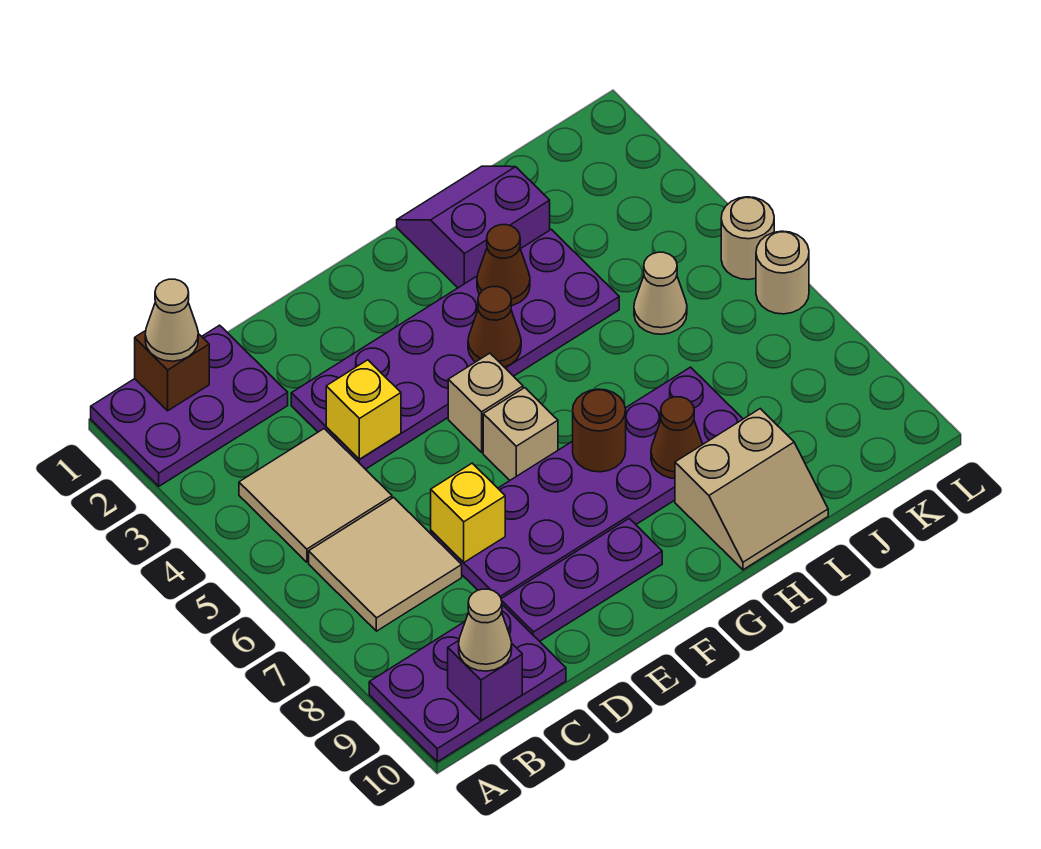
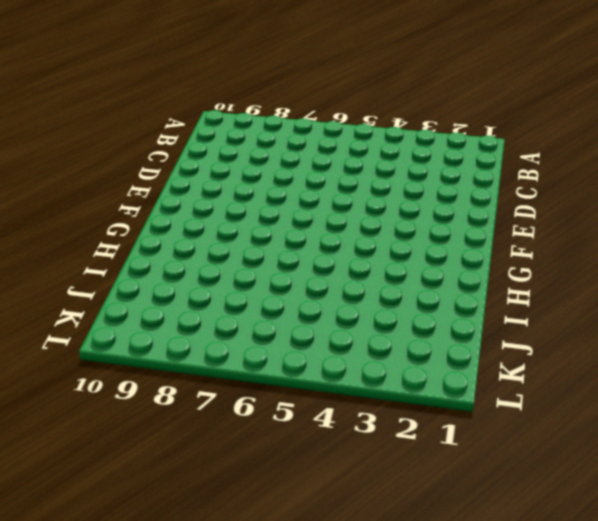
none -> purple plate A1:C2 level 1
none -> purple plate A9:C10 level 1
none -> tan tile B4:C5 level 1

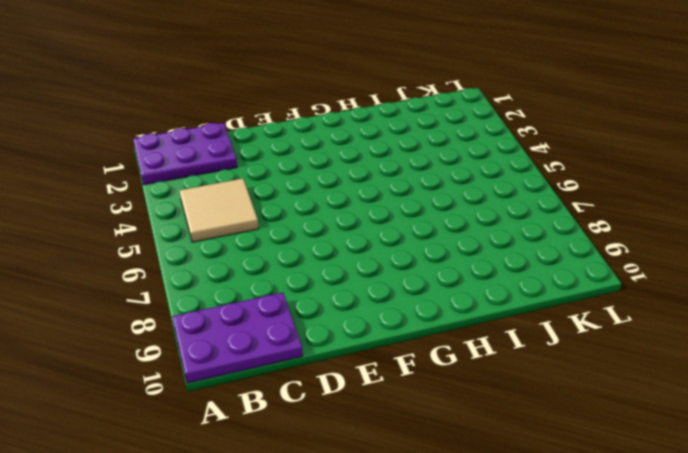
none -> tan tile B6:C7 level 1
none -> purple plate D3:I4 level 1
none -> purple plate D7:I8 level 1

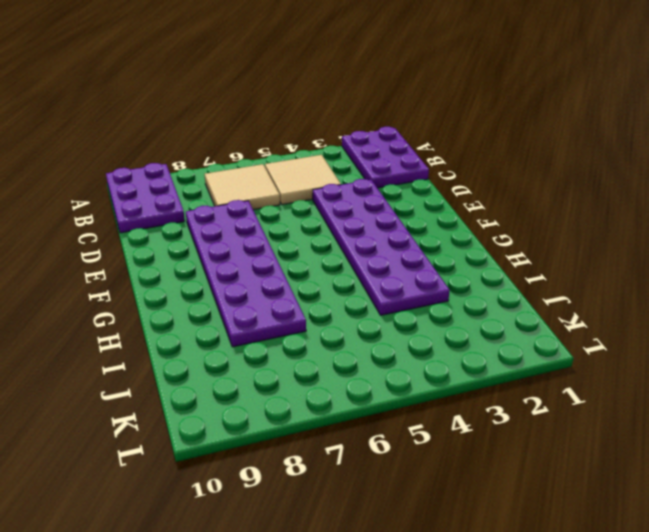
none -> purple plate D9:F9 level 1
none -> tan brick F5 level 1
none -> tan brick F6 level 1

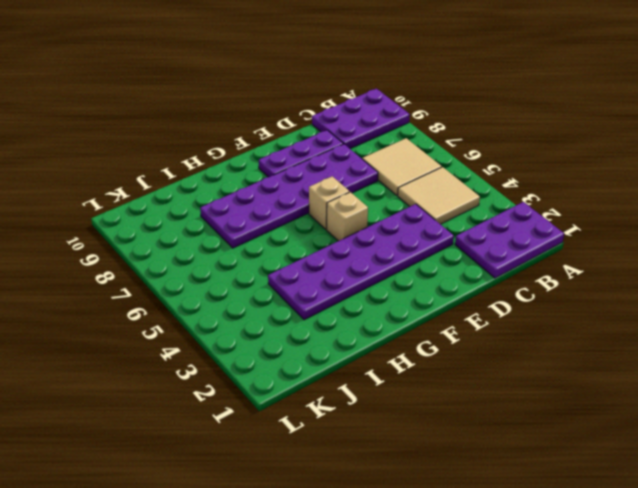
none -> purple slope H1:I2 level 1 top 2
none -> tan slope H9:I10 level 1 top 9
none -> tan cone J5 level 1

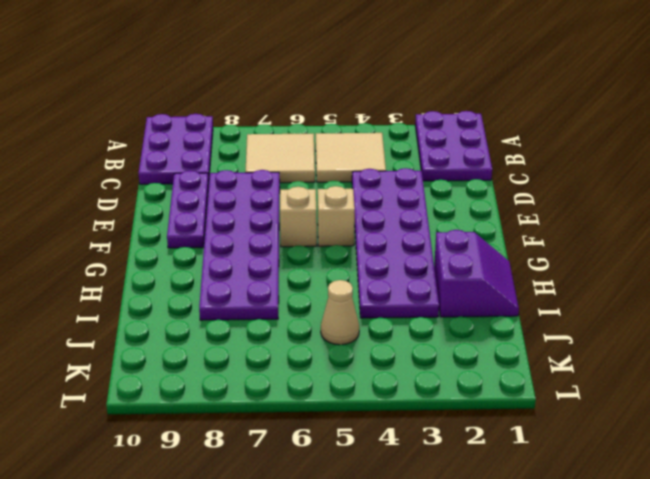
none -> tan slope H9:I10 level 1 top 9
none -> tan round brick L5 level 1
none -> tan round brick L6 level 1

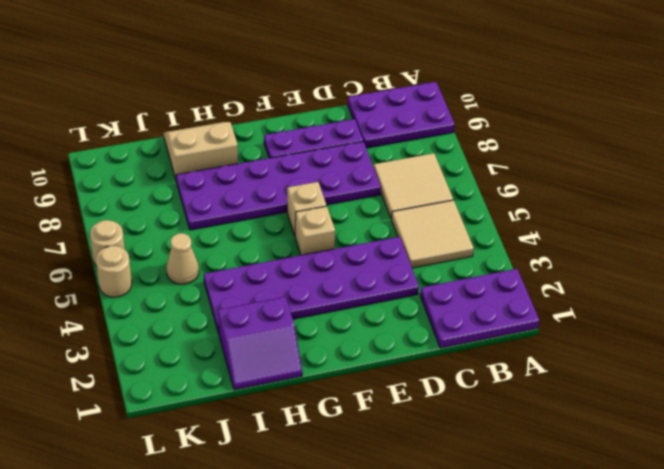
none -> brown brick B1 level 2
none -> purple brick B10 level 2
none -> yellow brick D4 level 2

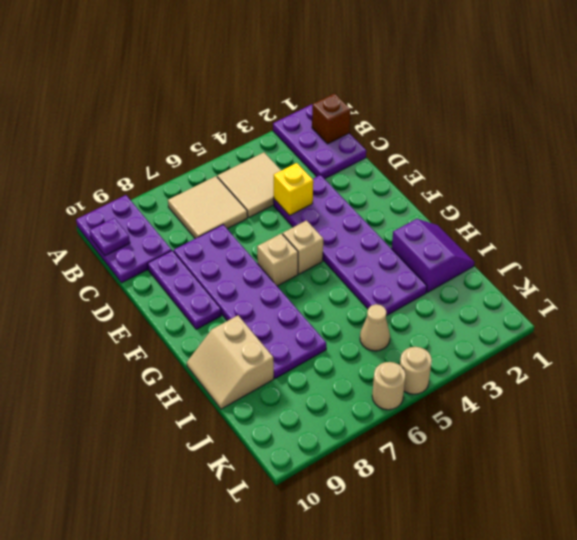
purple plate B10 level 2 -> purple brick B10 level 2
none -> yellow brick D7 level 2
none -> brown cone G4 level 2
none -> brown round brick G7 level 2

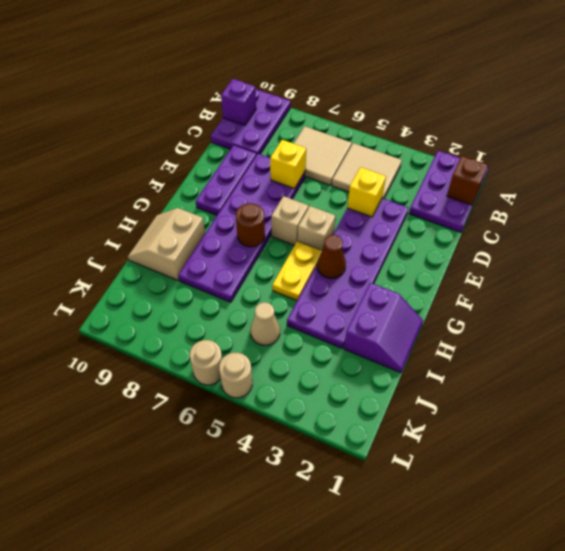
yellow plate G5:H5 level 1 -> none
none -> brown cone H3 level 2
none -> brown cone H8 level 2
none -> tan cone B1 level 3

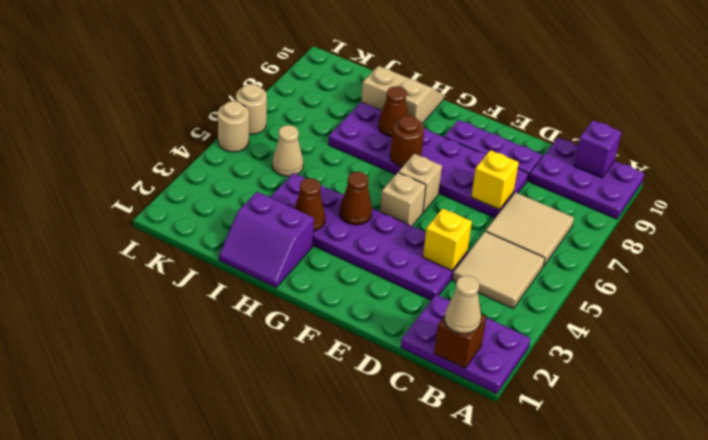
none -> tan cone B10 level 3

